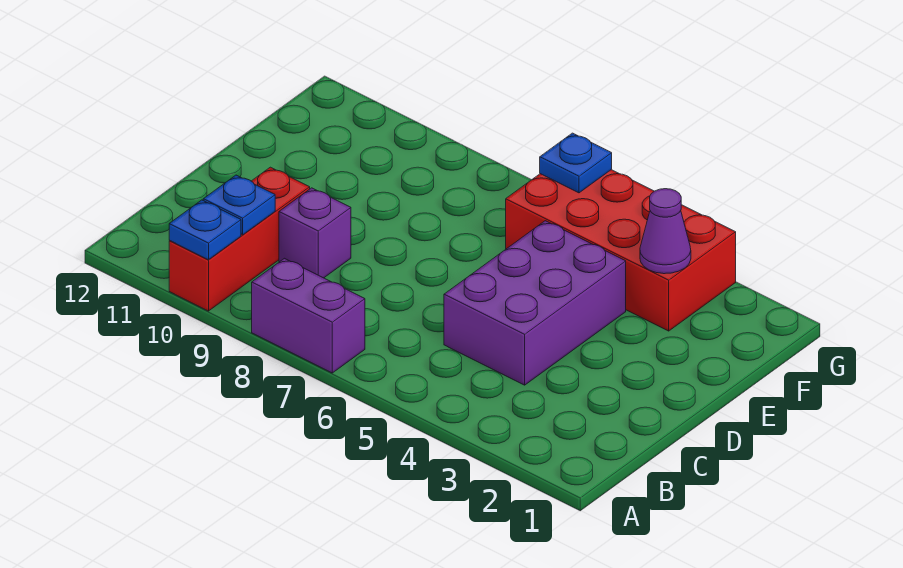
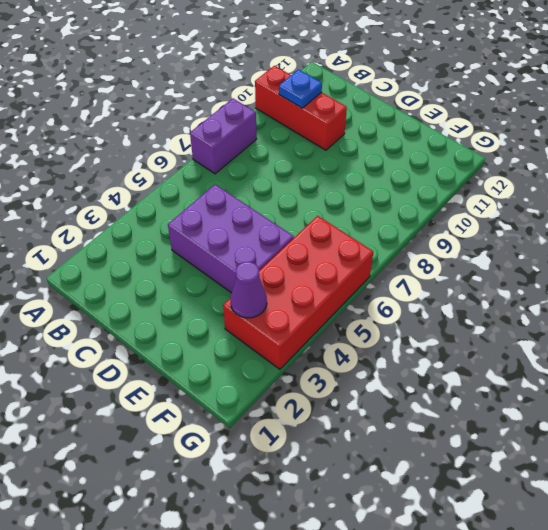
none -> purple brick C9 level 1
none -> blue plate A10 level 2

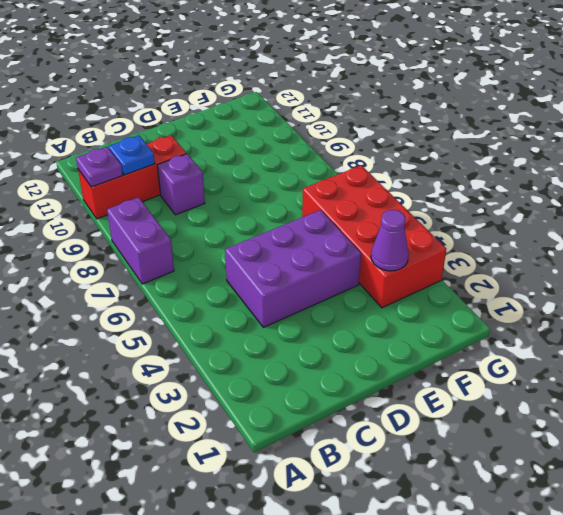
purple plate A10 level 2 -> blue plate A10 level 2
none -> blue plate G6 level 2

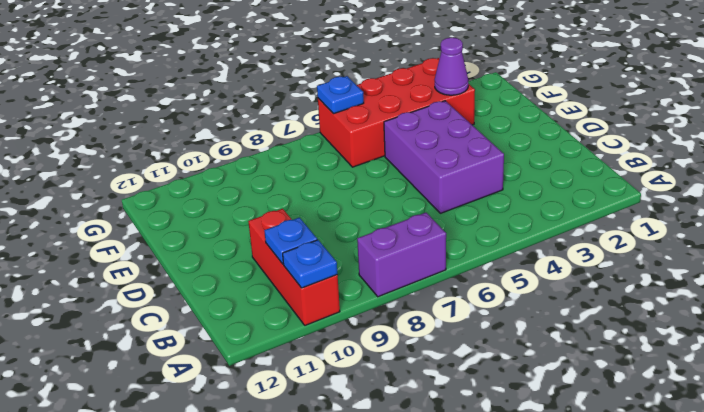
none -> purple brick C9 level 1

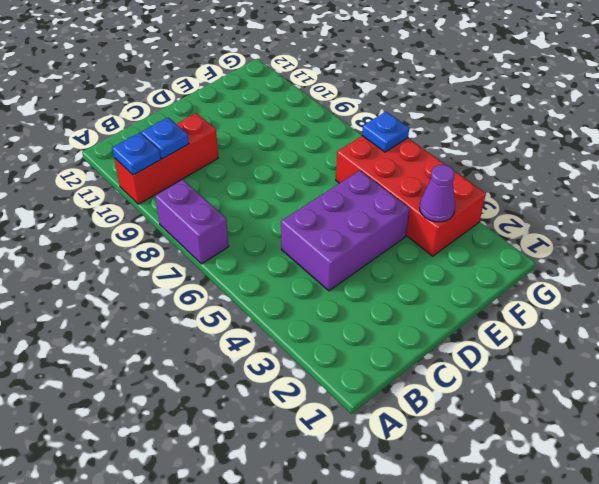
none -> purple brick C9 level 1

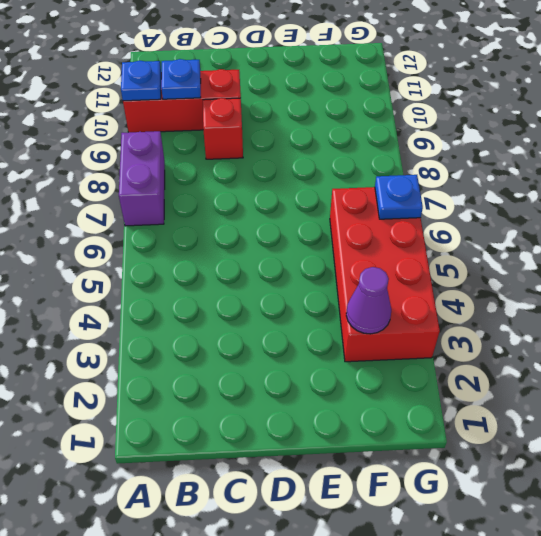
red brick C9 level 1 -> purple brick C9 level 1
none -> purple brick C4:E5 level 1

